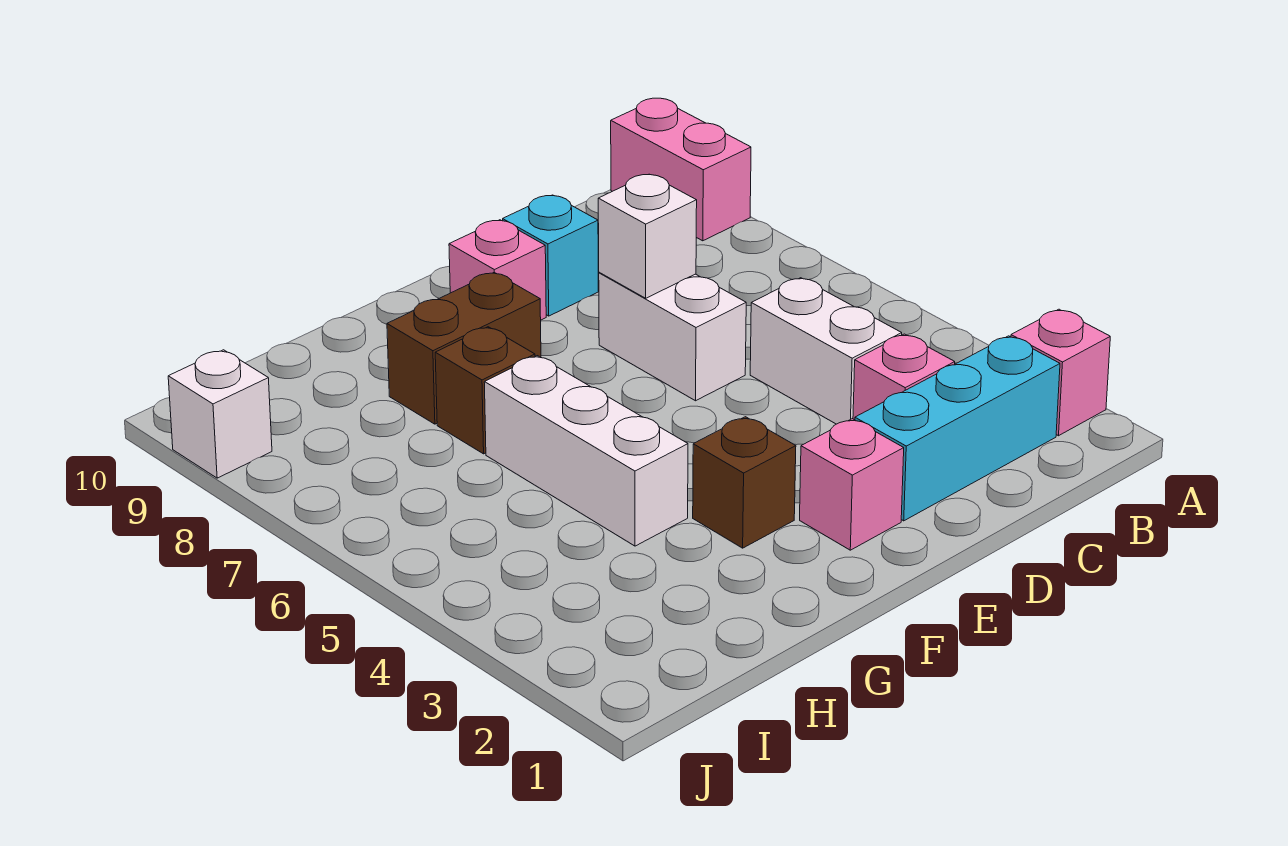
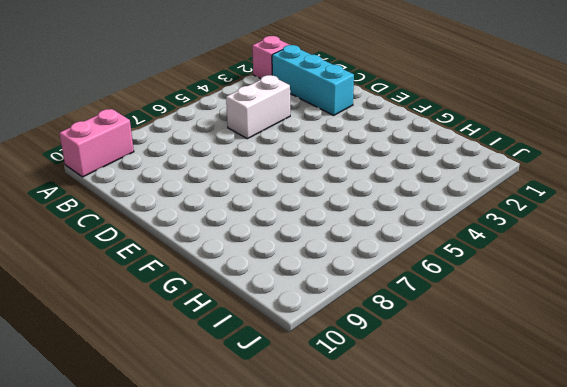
none -> pink brick C3 level 1
none -> white brick D6:D7 level 1
none -> cyan brick D9 level 1

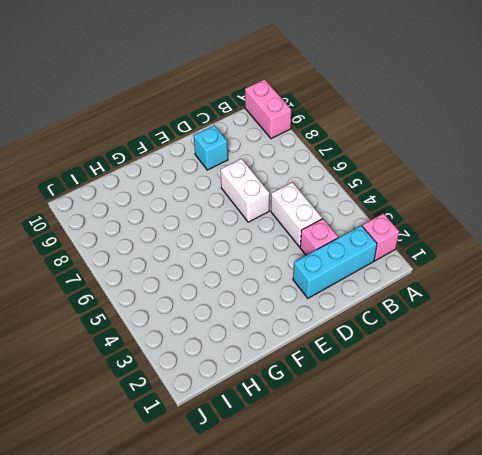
none -> pink brick E2 level 1
none -> pink brick E9 level 1
none -> brown brick F3 level 1

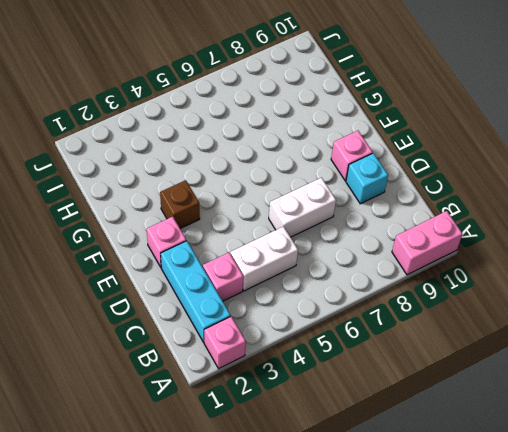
none -> brown brick F8:G8 level 1
none -> white brick G4:G6 level 1
none -> brown brick G7 level 1

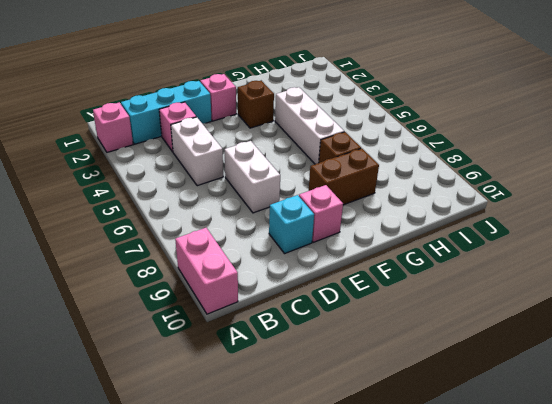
none -> white brick J9 level 1
none -> white brick D7 level 2

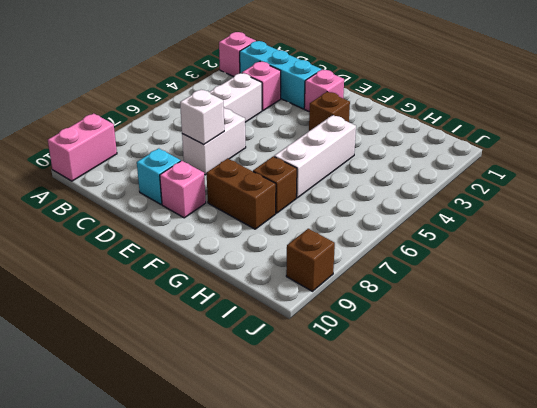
brown brick J9 level 1 -> white brick J9 level 1

